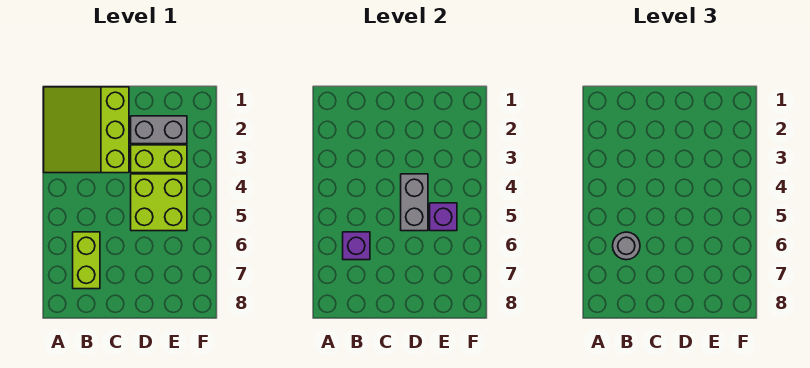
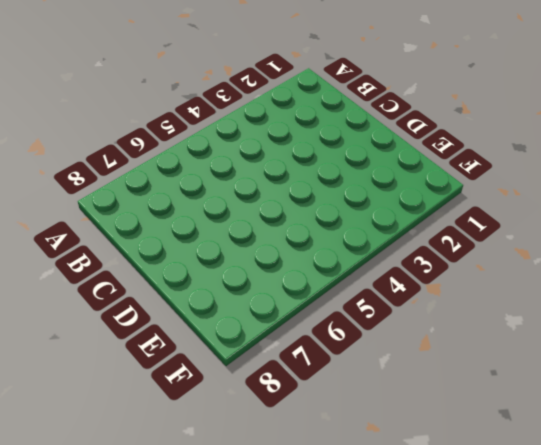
none -> lime slope A1:C3 level 1 top C
none -> lime brick B6:B7 level 1

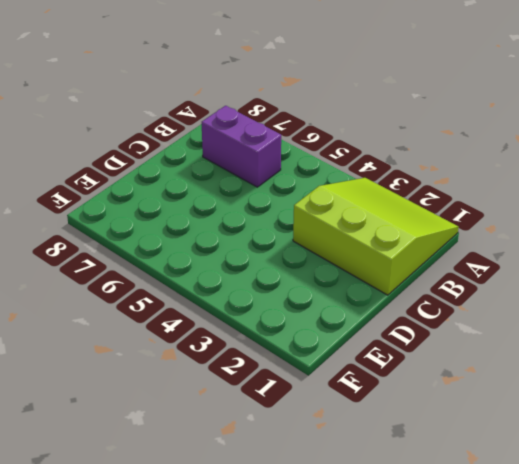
purple brick B6:B7 level 1 -> lime brick B6:B7 level 1
none -> grey brick D2:E2 level 1
none -> lime brick D3:E3 level 1

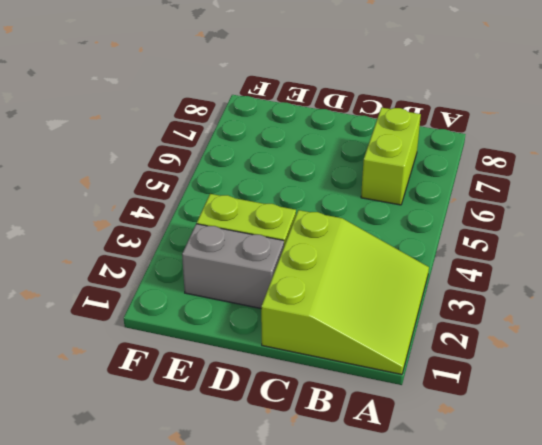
none -> lime brick D4:E5 level 1
none -> purple brick B6 level 2

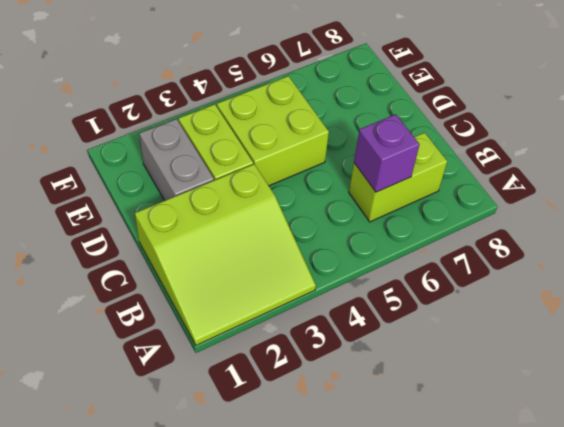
none -> grey brick D4:D5 level 2
none -> purple brick E5 level 2

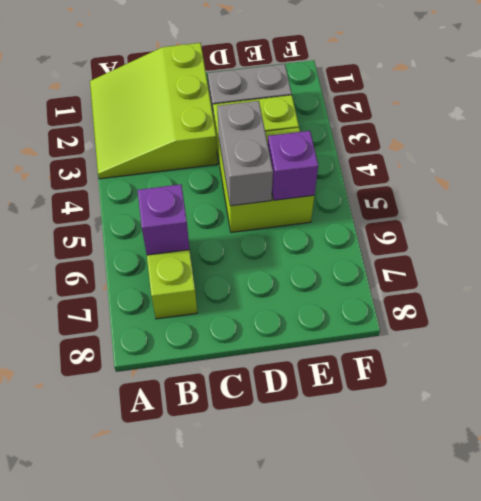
none -> grey round brick B6 level 3

